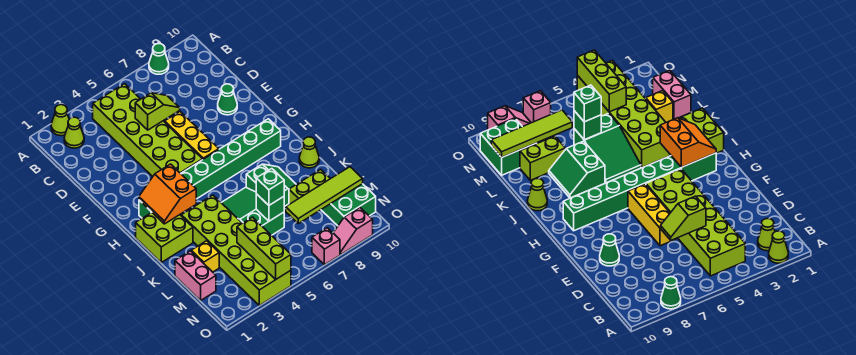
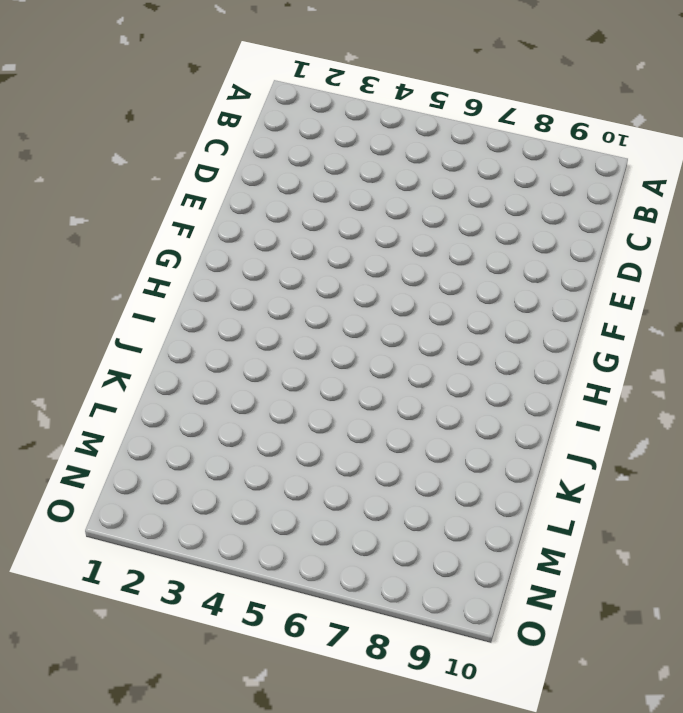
none -> lime cone A2 level 1
none -> green cone A8 level 1
none -> lime cone B2 level 1

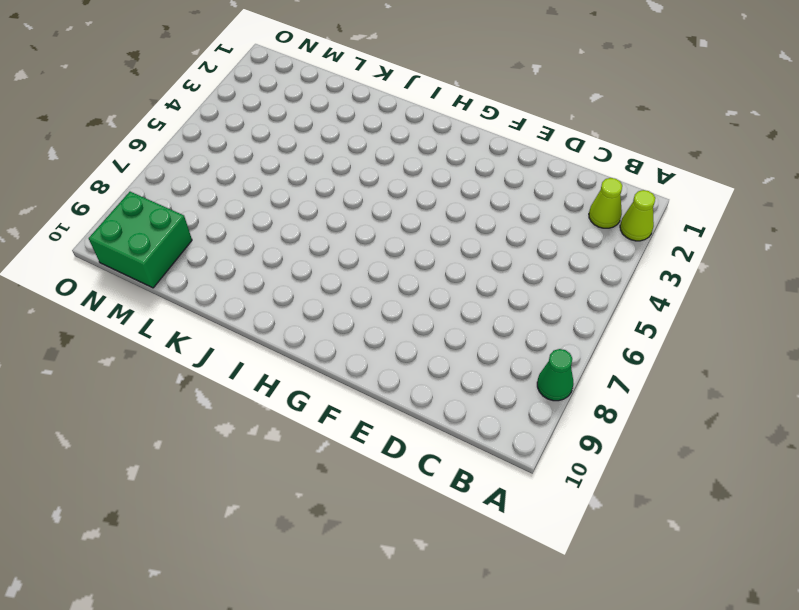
none -> lime brick B4:G5 level 1
none -> yellow brick E6:G6 level 1
none -> green cone E9 level 1

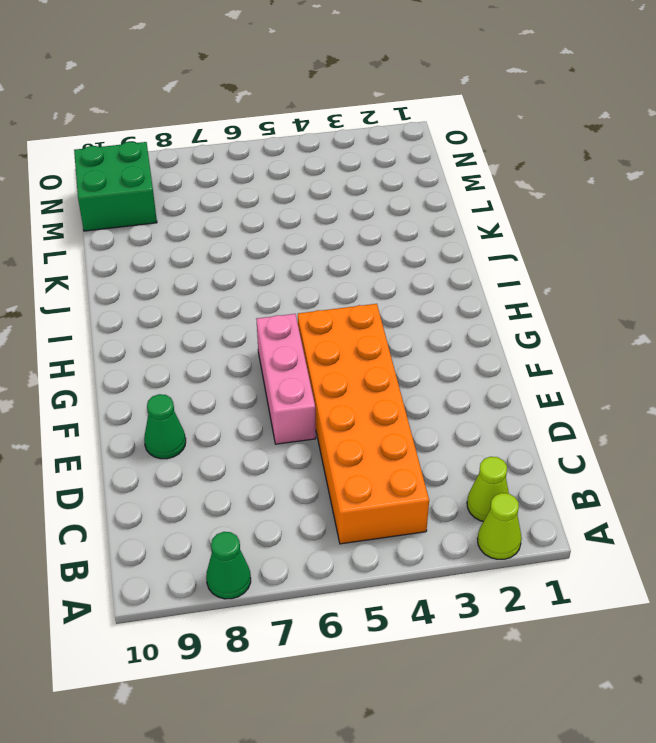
orange brick B4:G5 level 1 -> lime brick B4:G5 level 1
pink brick E6:G6 level 1 -> yellow brick E6:G6 level 1
none -> green brick H2:H9 level 1
none -> lime brick I1:J2 level 1
none -> lime brick J3:O4 level 1

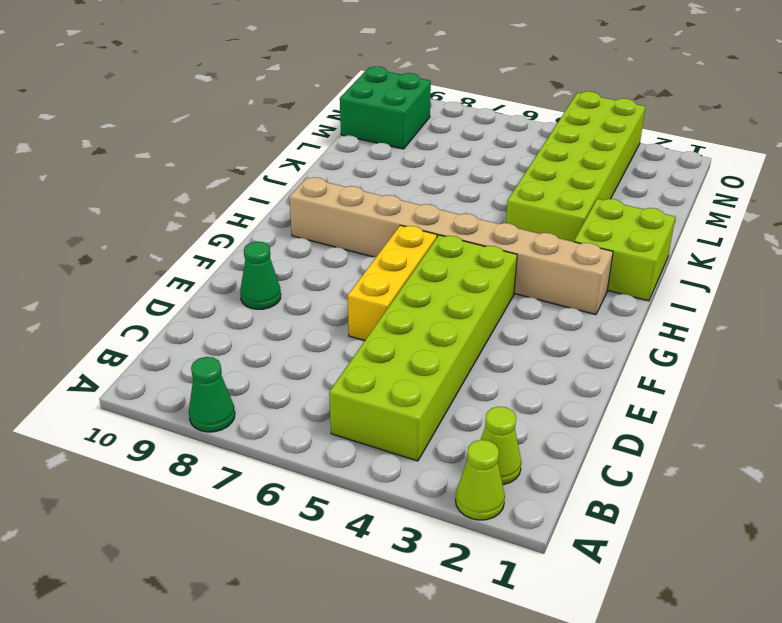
tan brick H2:H9 level 1 -> green brick H2:H9 level 1
none -> green slope J5:L6 level 1 top L
none -> green slope J7:K8 level 1 top 7
none -> lime cone J10 level 1

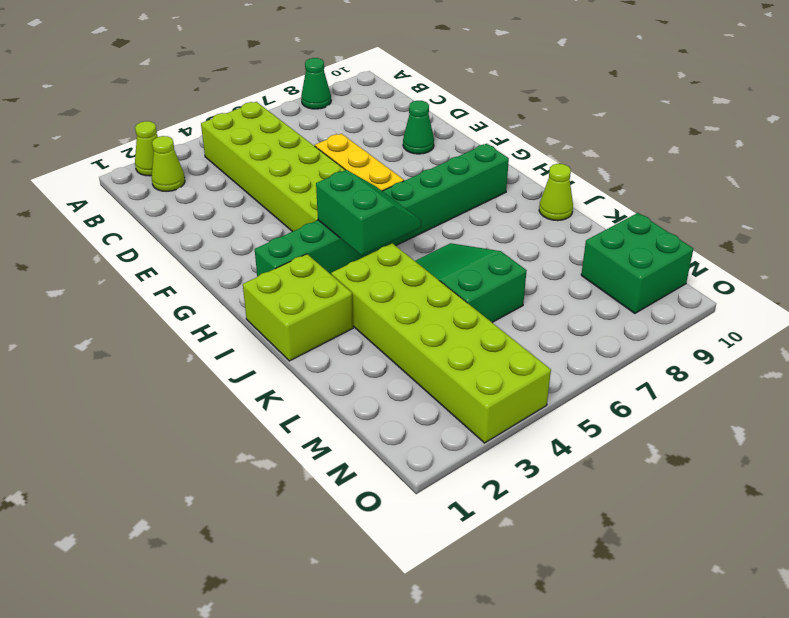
green slope H4:I5 level 2 top 4 -> green slope J7:K8 level 1 top 7
none -> pink brick L1:M1 level 1
none -> yellow brick L2 level 1
none -> lime brick L8:L9 level 1

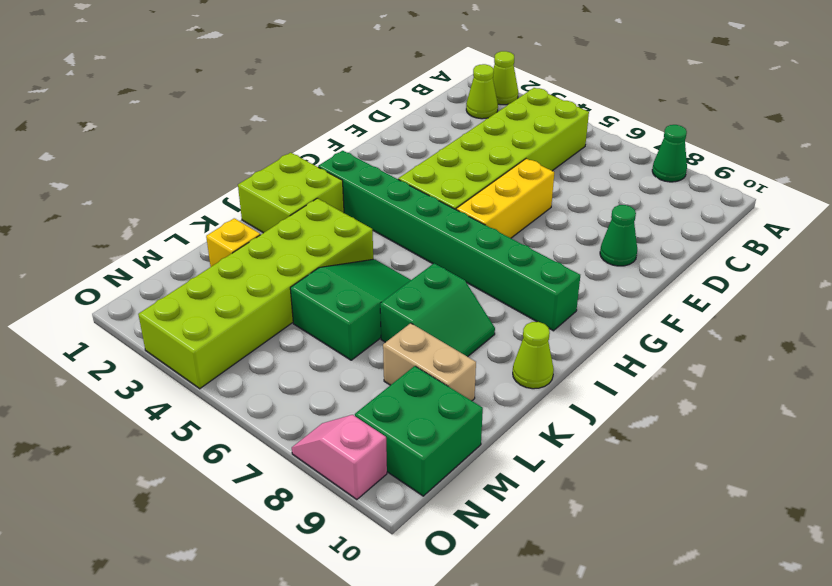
tan brick L8:L9 level 1 -> lime brick L8:L9 level 1
none -> pink brick L1:M1 level 1
none -> pink brick O7 level 1
none -> lime slope D5:D6 level 2 top 5

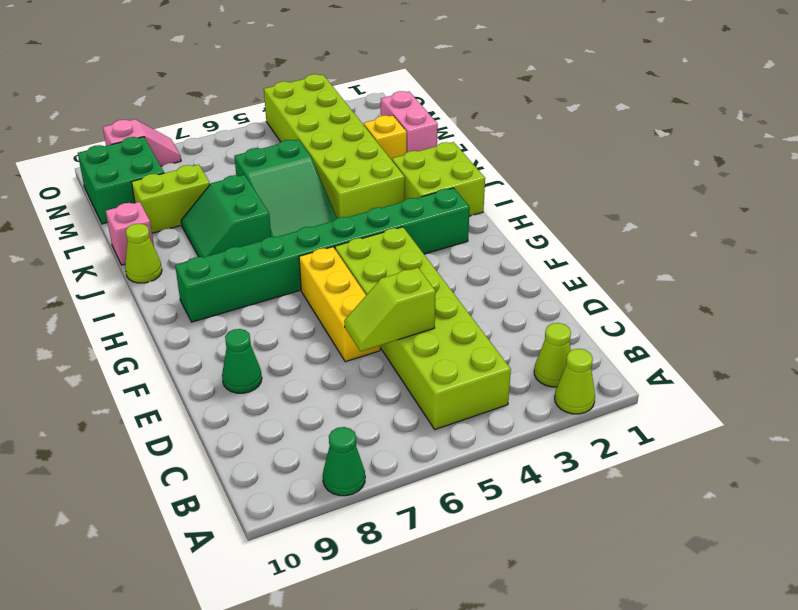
pink brick K10 level 1 -> pink brick O7 level 1
none -> orange slope H2:I3 level 2 top 3
none -> green brick L6 level 2
none -> lime brick M4:O4 level 2

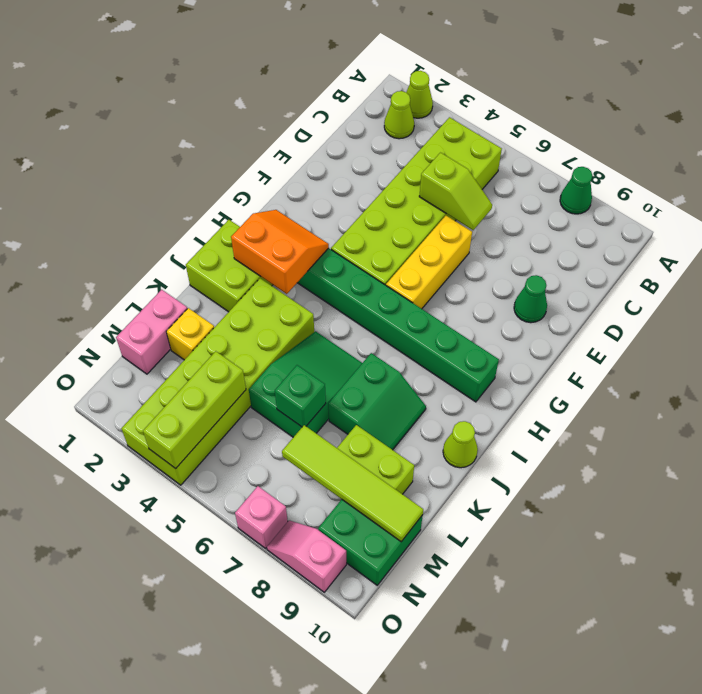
orange slope H2:I3 level 2 top I -> orange slope H2:I3 level 2 top 3
none -> green brick L6 level 3

